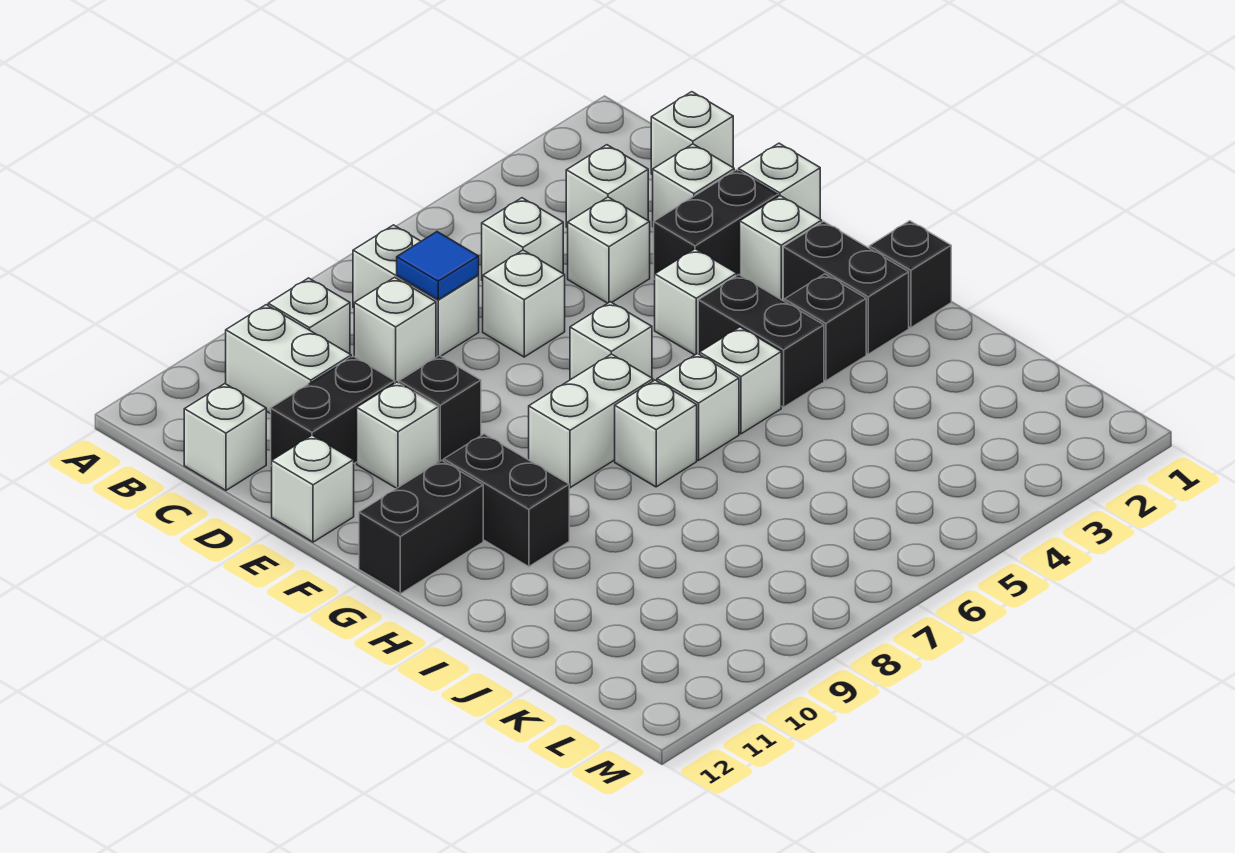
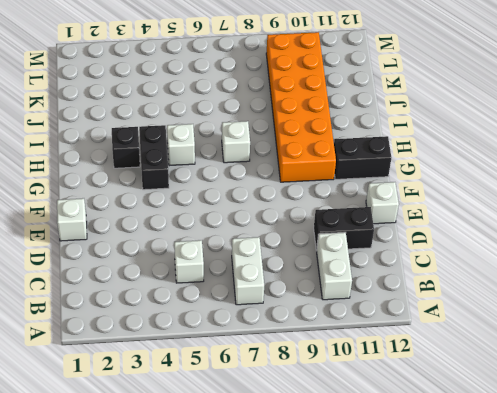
orange brick G9:L10 level 1 -> black brick G10:H10 level 1
none -> white brick B9 level 1
none -> white brick C1 level 1
none -> white brick C3 level 1
none -> white brick C8 level 1

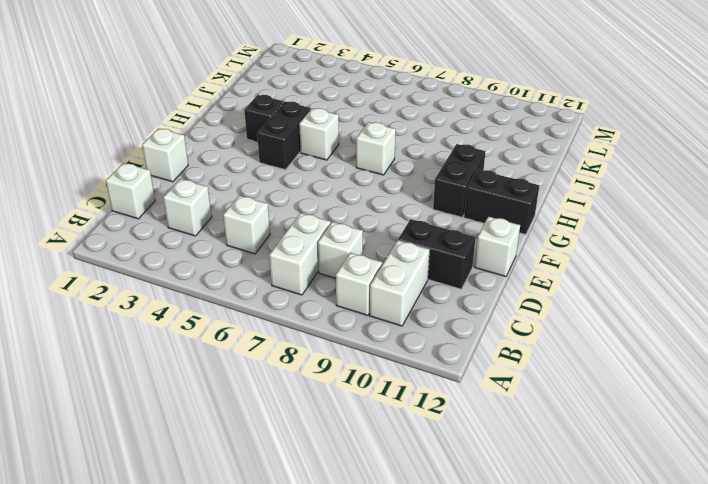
none -> white brick C12 level 1
none -> white brick D2 level 1
none -> white brick D4 level 1
none -> white brick D6 level 1

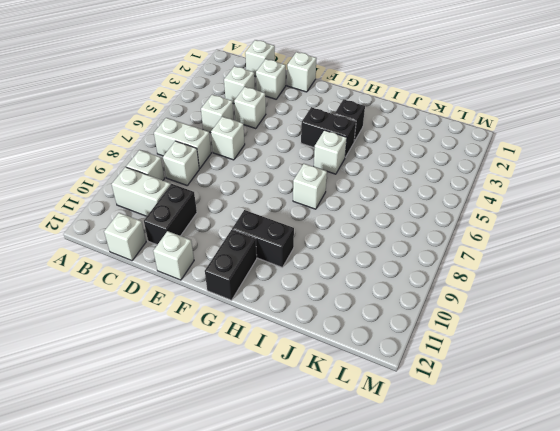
none -> black brick E2:E3 level 1
none -> black brick E9 level 1
none -> white brick E10 level 1
none -> white brick F2 level 1

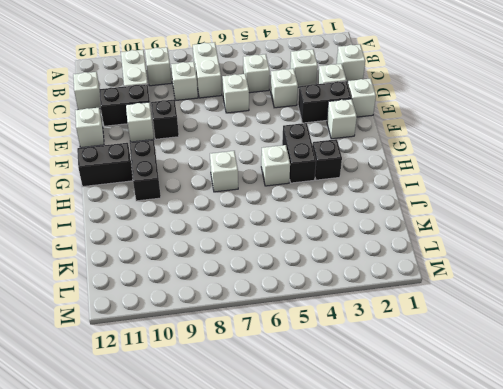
none -> white brick F4 level 1
none -> white brick F6 level 1
none -> black brick G2:H2 level 1
none -> white brick G7:G8 level 1

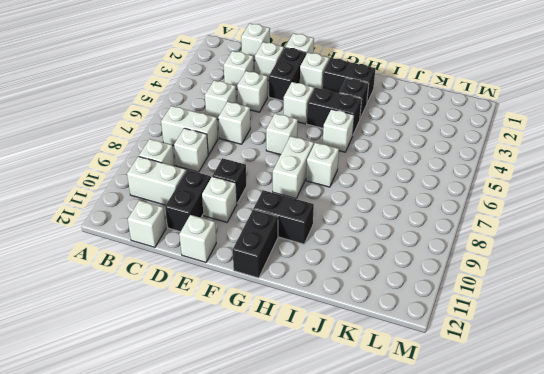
none -> black brick H1 level 1
none -> white brick H6 level 1
none -> blue tile C7 level 2

